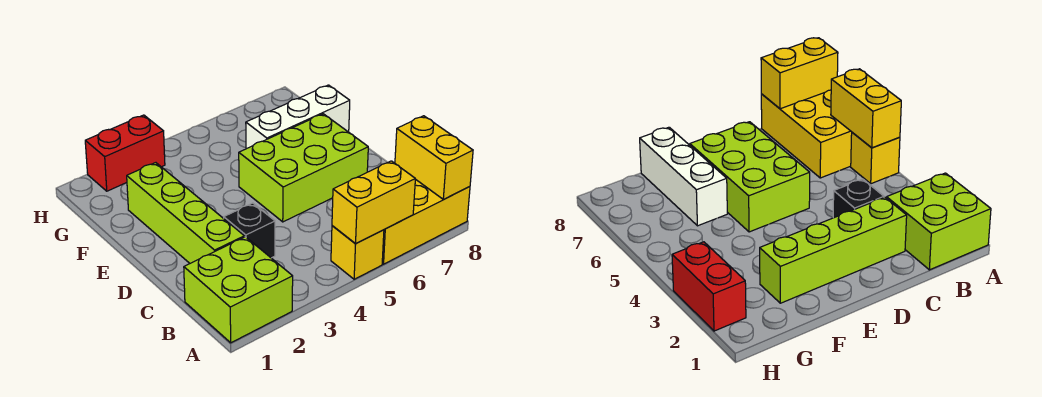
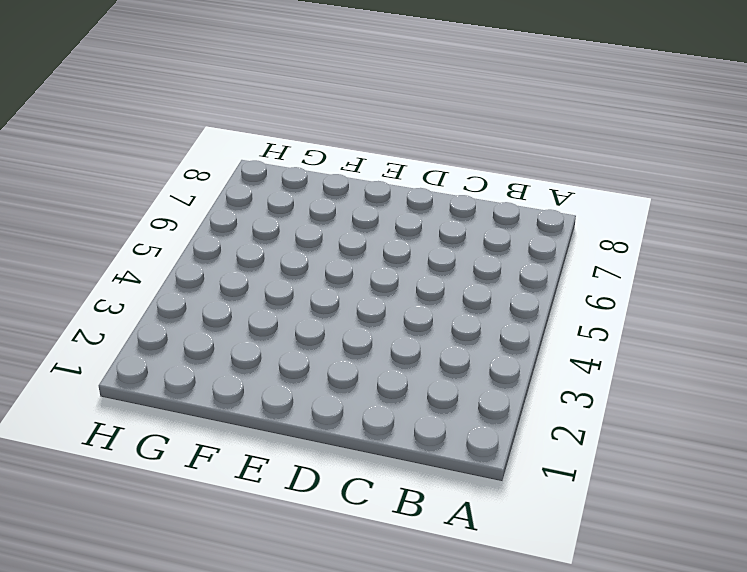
none -> lime brick A1:B2 level 1
none -> yellow brick A5 level 1

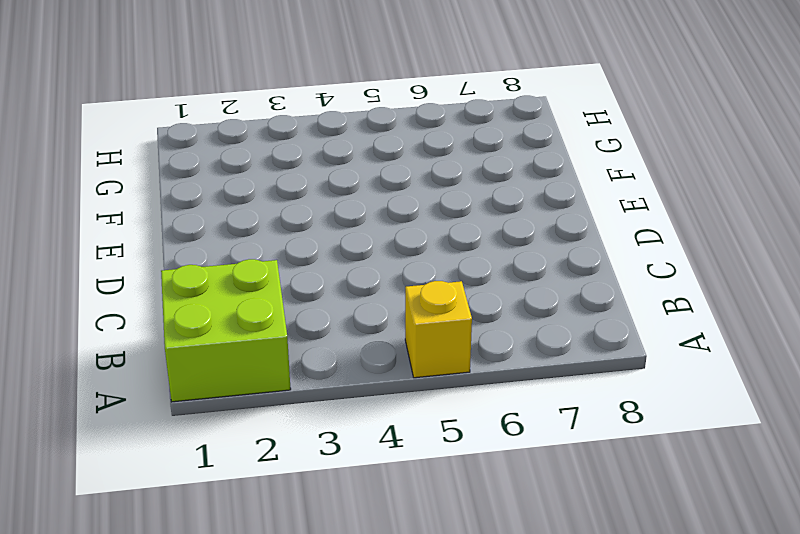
none -> yellow brick A6:B8 level 1
none -> lime brick C2:F2 level 1

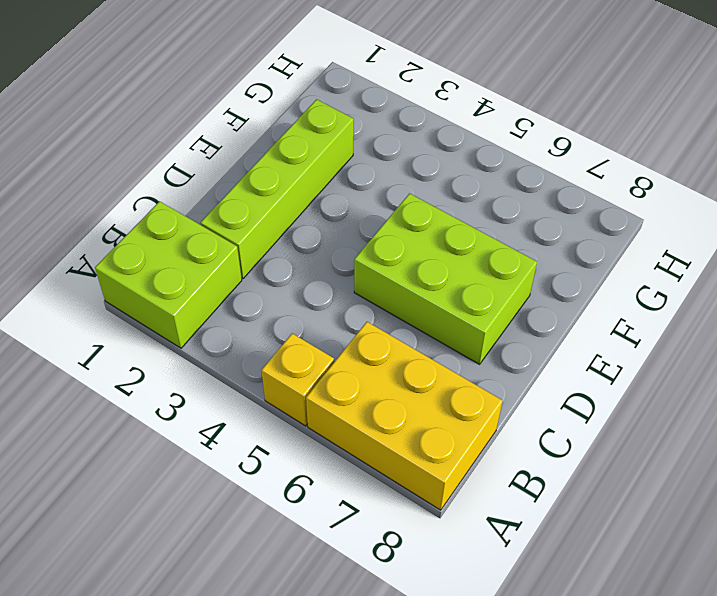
none -> black brick C3 level 1
none -> white brick F6:F8 level 1

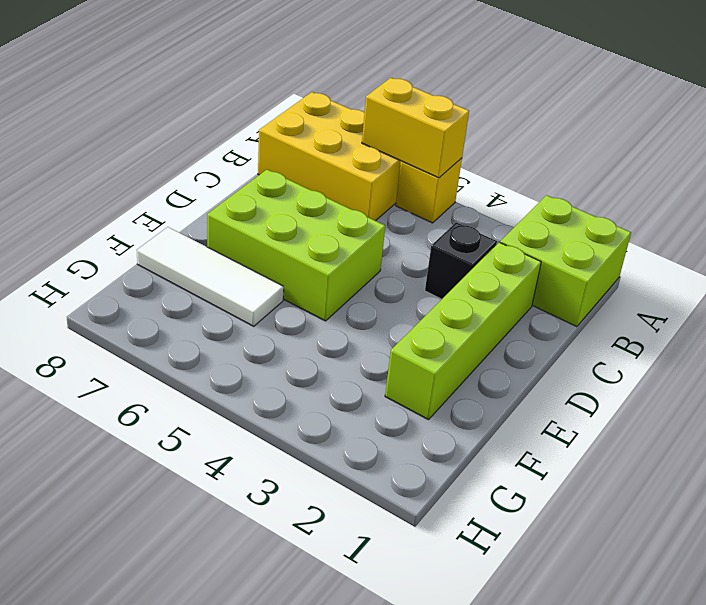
white tile F6:F8 level 1 -> white brick F6:F8 level 1
none -> red brick H2:H3 level 1
none -> yellow brick A8:B8 level 2

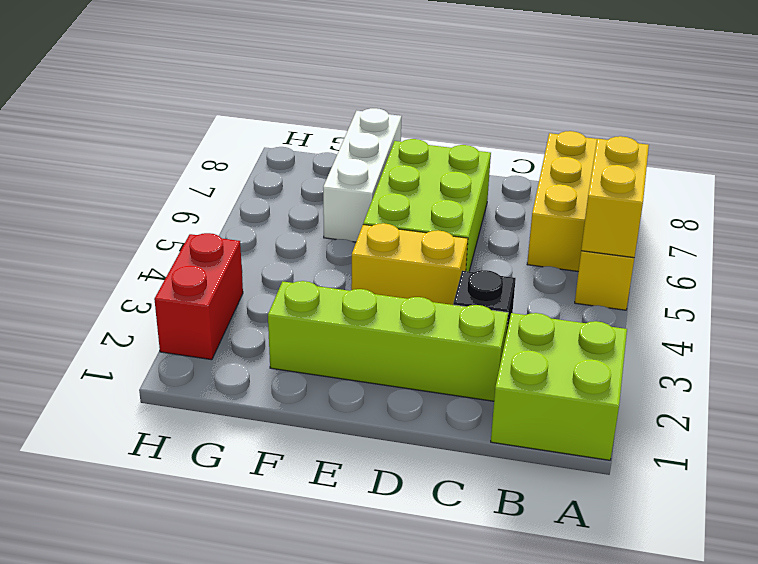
yellow brick D4:E4 level 1 -> yellow brick A8:B8 level 2

